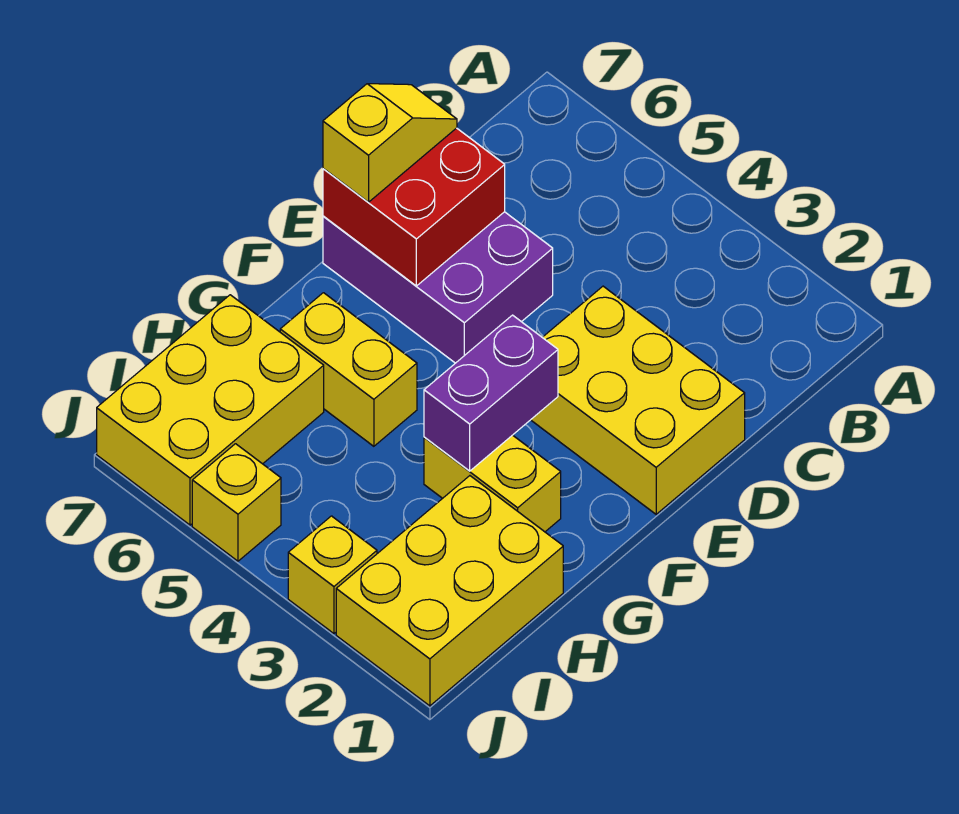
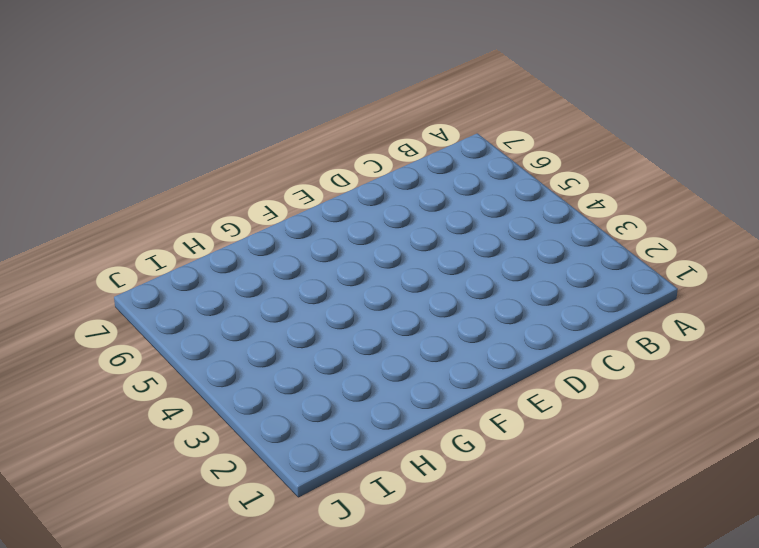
none -> yellow brick D1:E3 level 1
none -> purple brick D5:E7 level 1

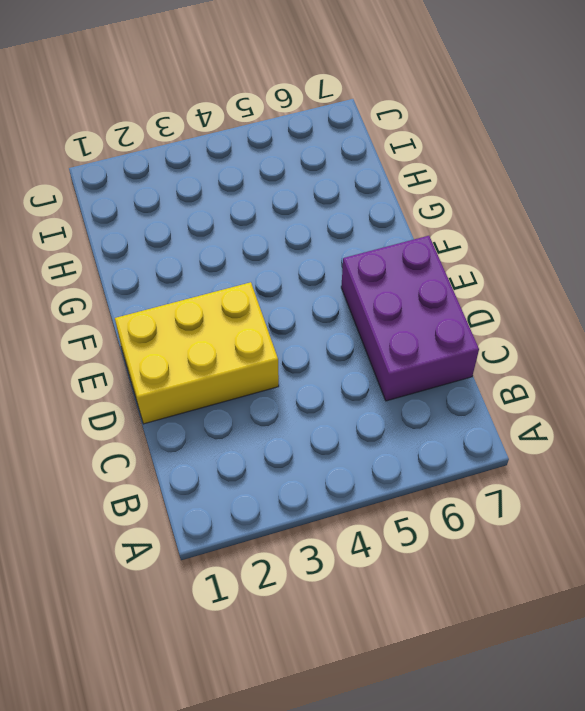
purple brick C6:E7 level 1 -> purple brick D5:E7 level 1
none -> yellow brick G2:G3 level 1
none -> yellow brick G5:G6 level 1

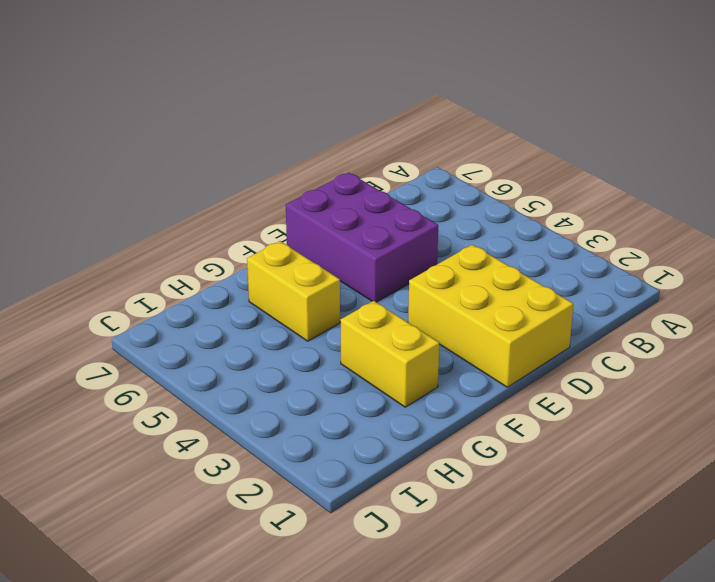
none -> yellow brick H1:J2 level 1
none -> yellow brick H6:J7 level 1

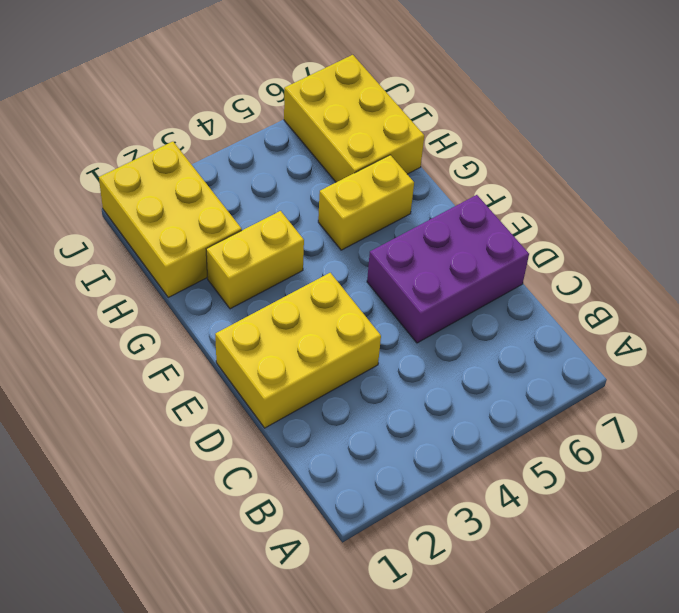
none -> yellow brick J3 level 1
none -> yellow brick J5 level 1

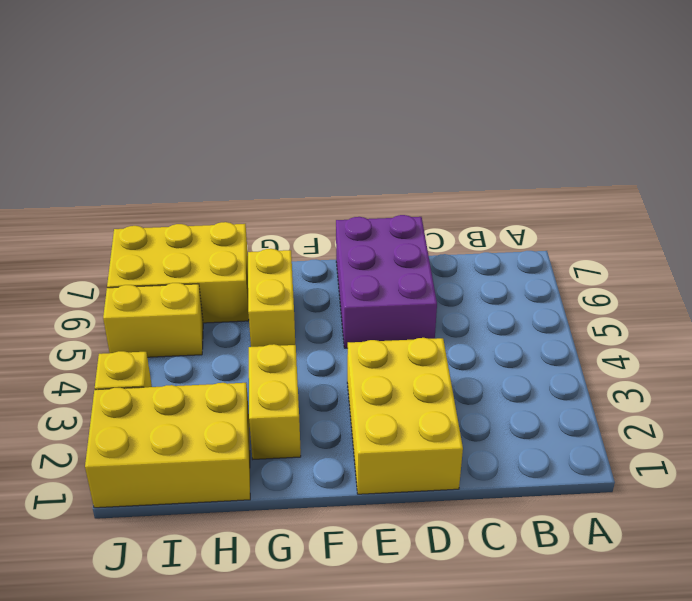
yellow brick I5:J5 level 1 -> yellow brick J5 level 1
none -> red brick D6:E7 level 2
none -> purple brick F3:G3 level 2

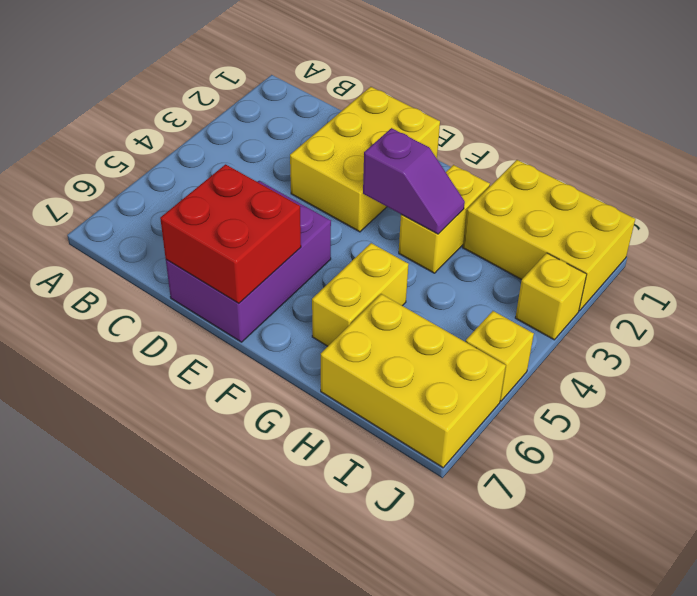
purple slope F3:G3 level 2 top F -> purple brick F3:G3 level 2
none -> yellow slope D7:E7 level 3 top E

